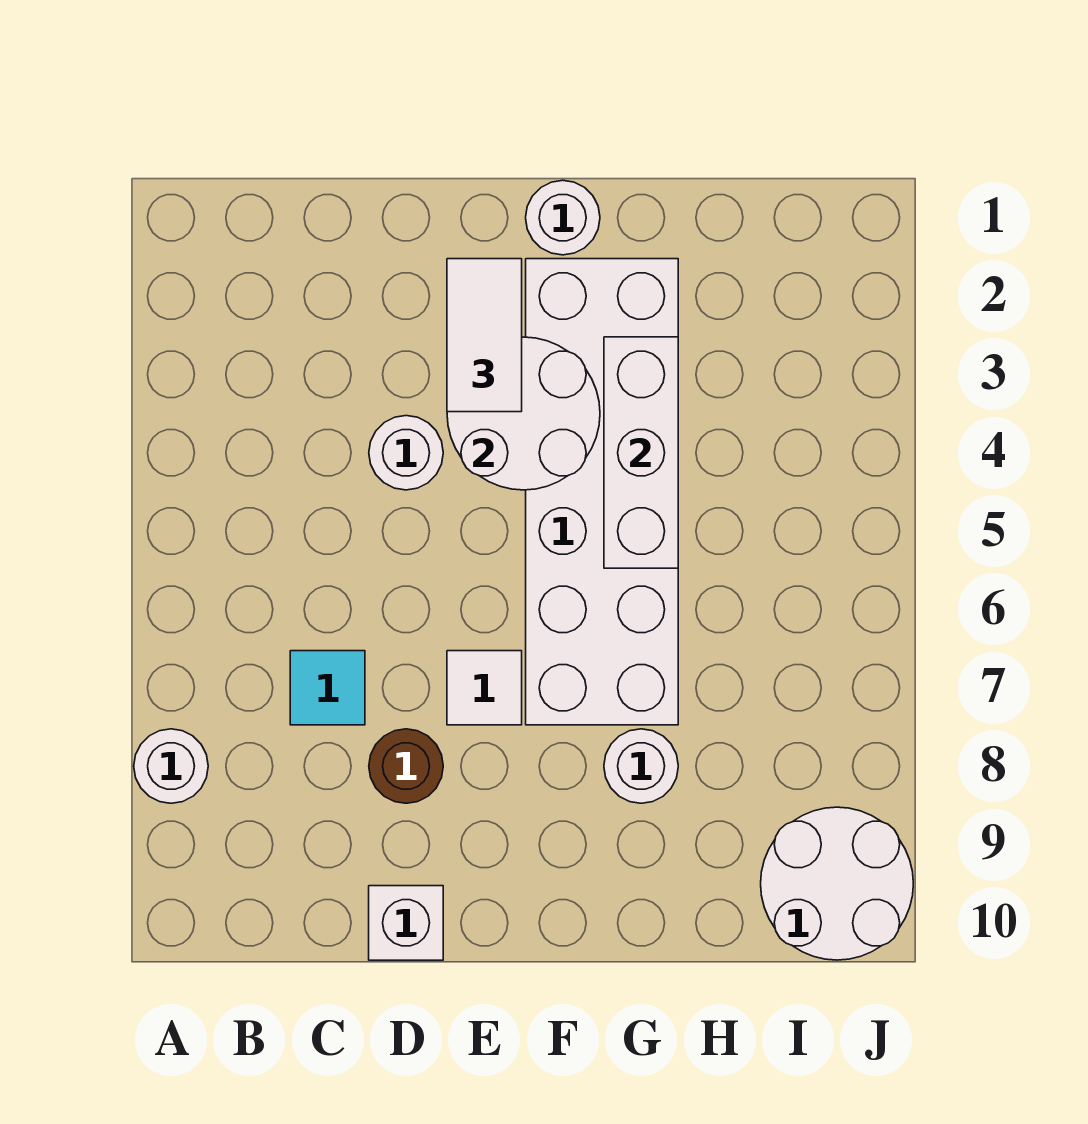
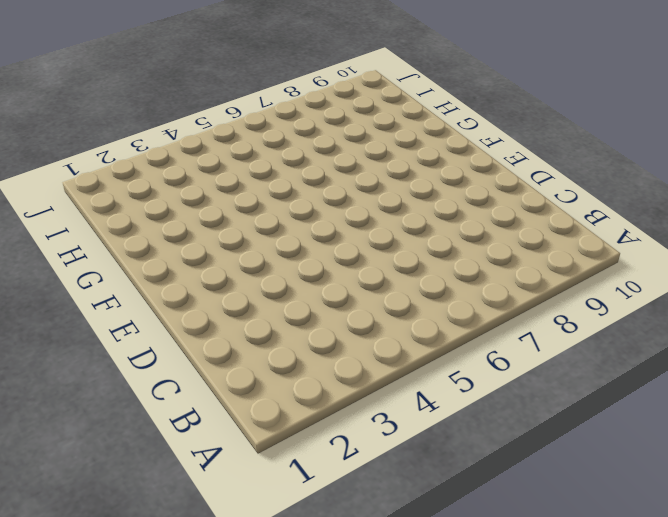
none -> white round brick A8 level 1
none -> cyan tile C7 level 1
none -> white round brick D4 level 1

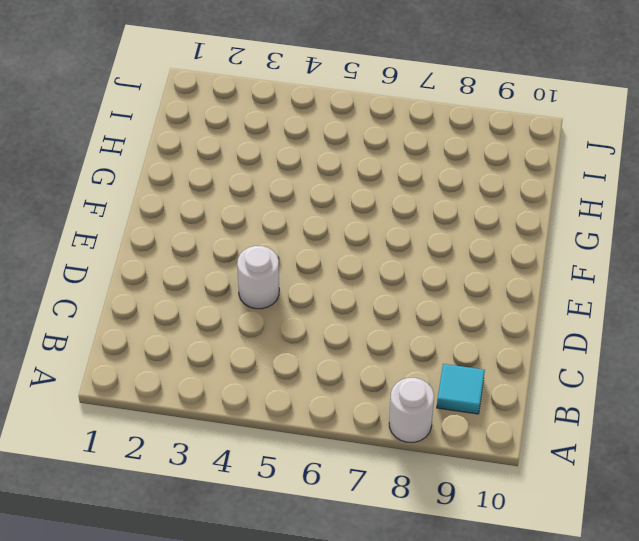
cyan tile B9 level 1 -> cyan tile C7 level 1
none -> brown round brick D8 level 1
none -> white brick D10 level 1
none -> white tile E7 level 1

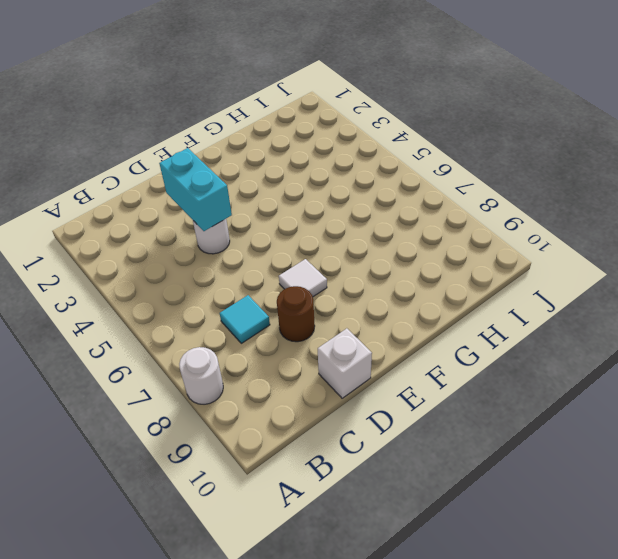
cyan brick D3:D4 level 2 -> none
none -> white round brick F1 level 1
none -> white brick F2:G7 level 1
none -> white round brick G8 level 1

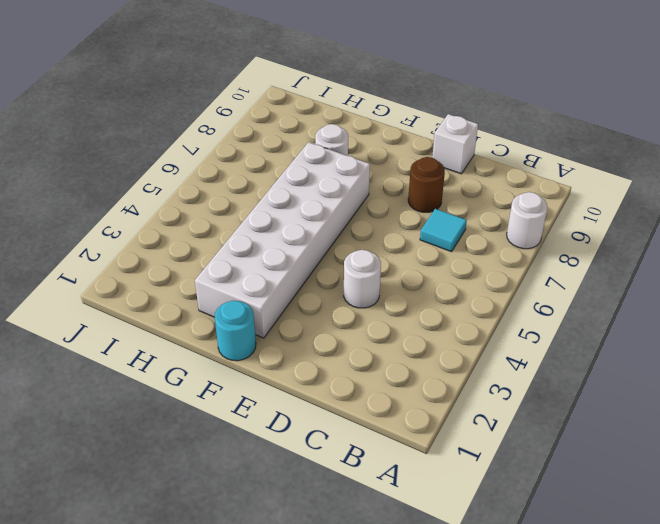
cyan round brick F1 level 1 -> white round brick F1 level 1
none -> white tile E7 level 1
none -> white round brick I9:J10 level 1
none -> white round brick E3:F4 level 2

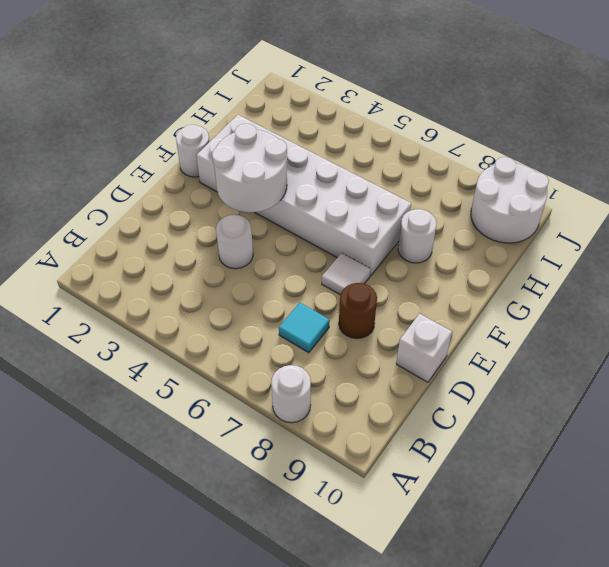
none -> white brick G3:G5 level 2
none -> white tile E2:E3 level 3

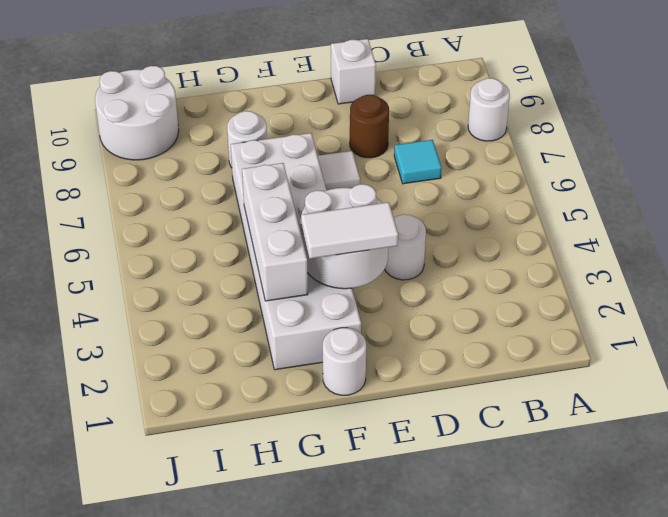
white tile E3:F3 level 3 -> white tile E2:E3 level 3

